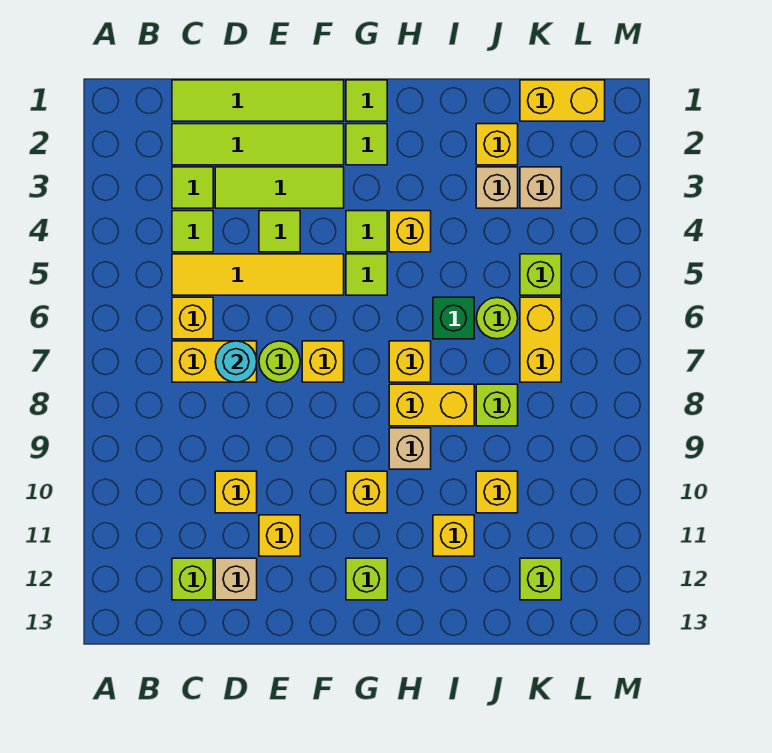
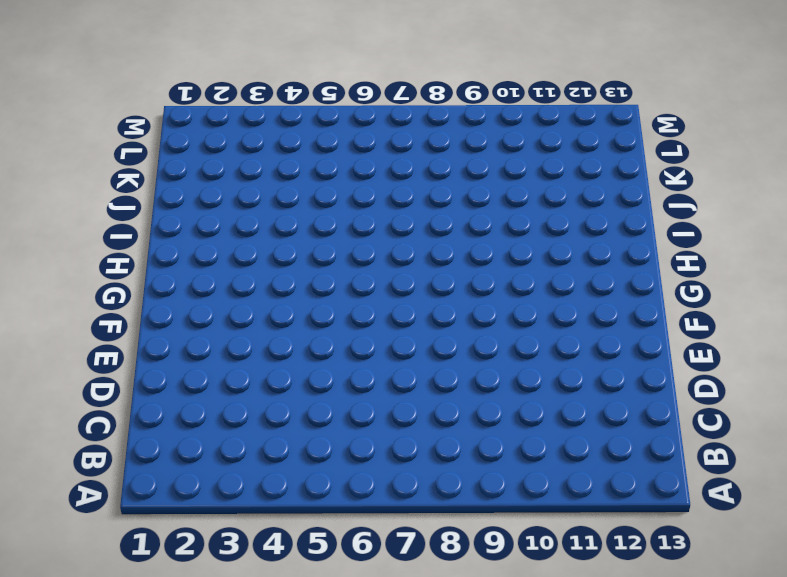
none -> lime tile C1:F1 level 1
none -> lime tile C2:F2 level 1
none -> lime tile C3 level 1
none -> lime tile C4 level 1

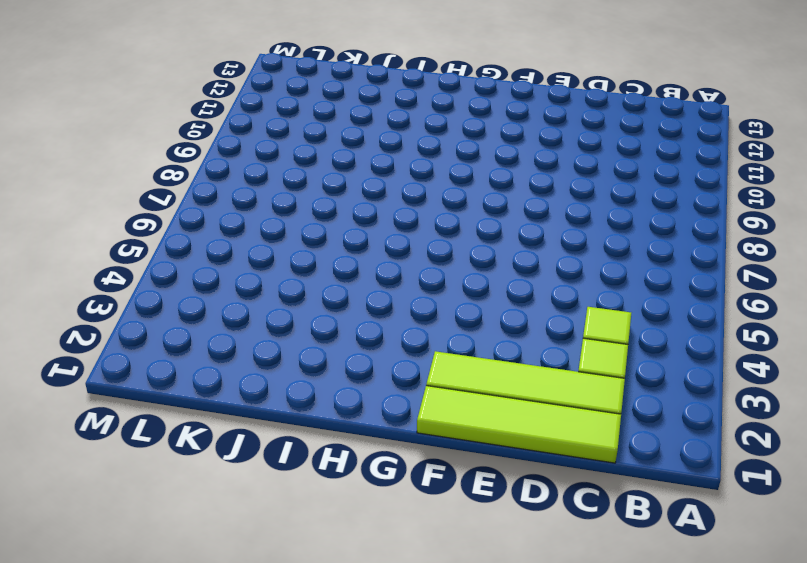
none -> yellow tile C5:F5 level 1
none -> yellow brick C6 level 1
none -> yellow brick C7:D7 level 1
none -> lime brick C12 level 1

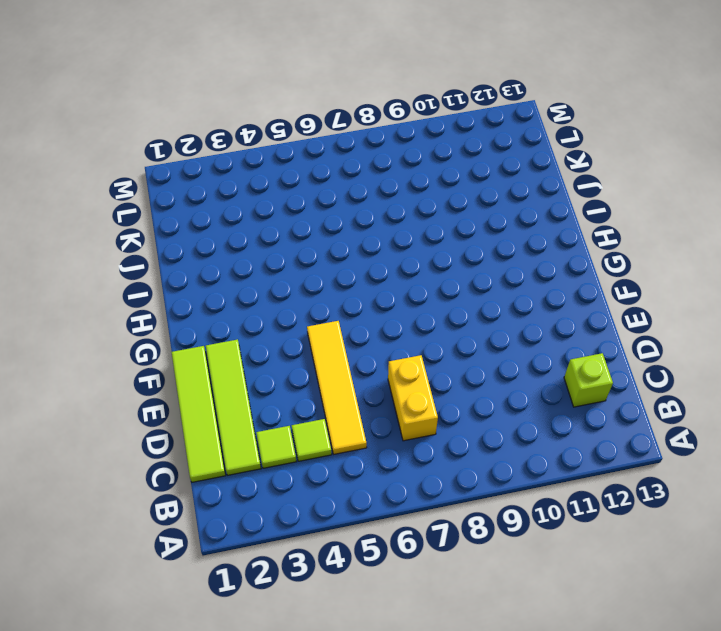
none -> yellow brick C6 level 1
none -> lime tile D3:F3 level 1
none -> yellow brick D10 level 1
none -> tan brick D12 level 1

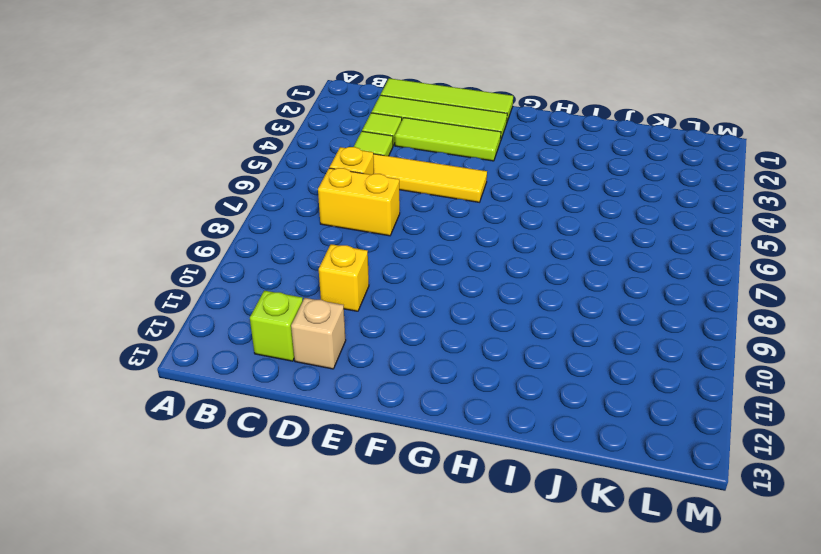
none -> lime tile E4 level 1
none -> lime round brick E7 level 1
none -> yellow brick E11 level 1
none -> yellow brick F7 level 1

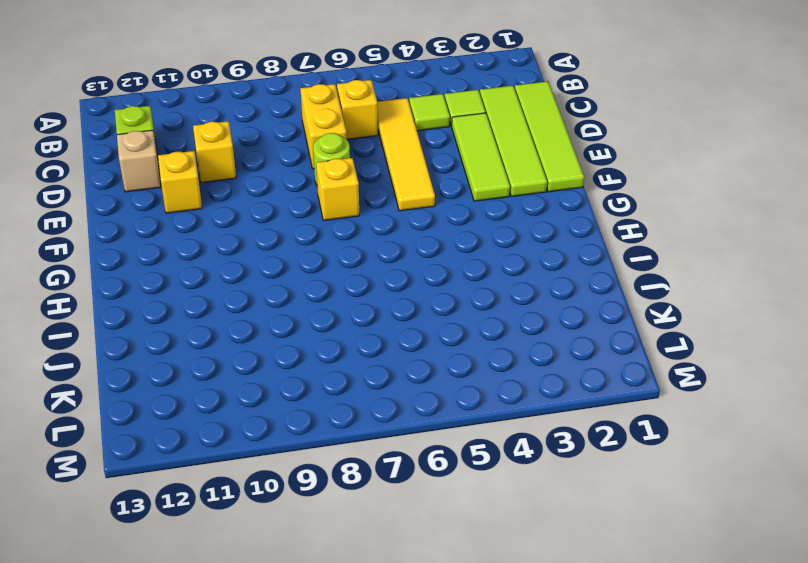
none -> lime tile E4 level 1
none -> lime tile G1 level 1
none -> lime tile G2 level 1
none -> lime tile G4 level 1

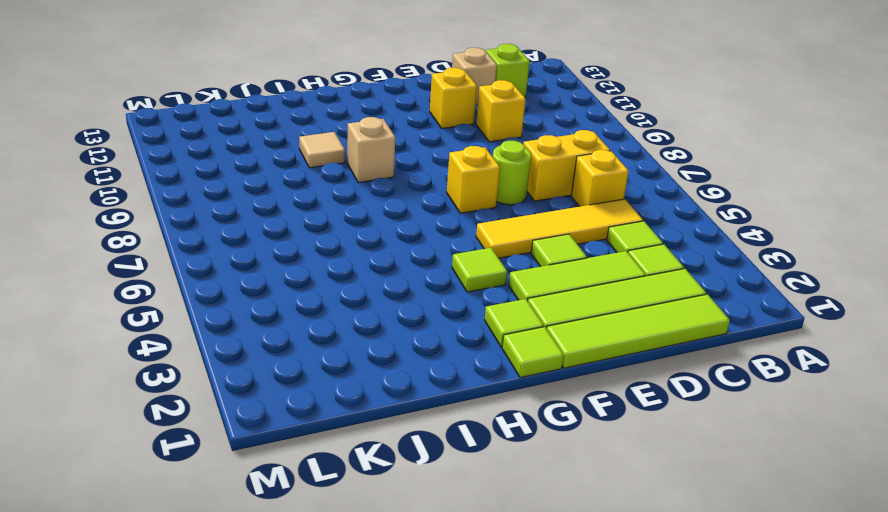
tan tile I10 level 1 -> none
none -> lime tile G5 level 1
none -> yellow brick G10 level 1
none -> lime brick G12 level 1
none -> yellow brick H4 level 1

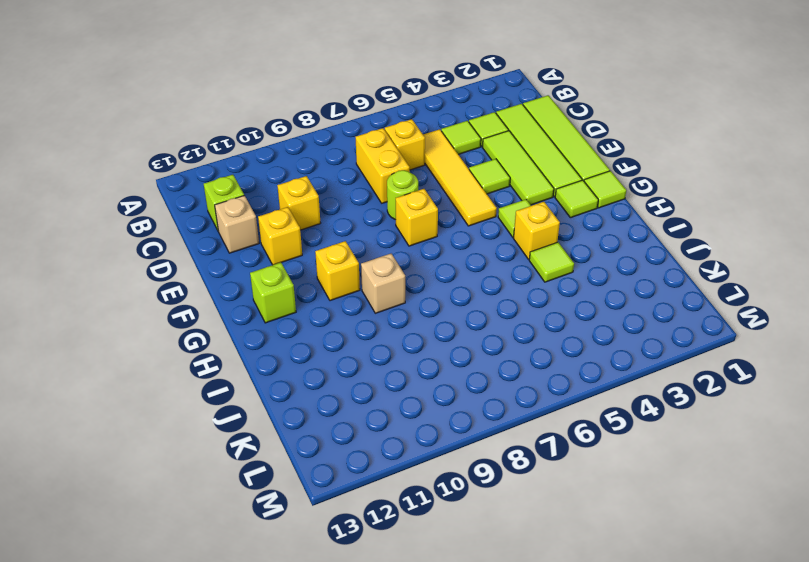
lime tile I4 level 1 -> lime tile G5 level 1
none -> yellow brick H7 level 1
none -> yellow brick H8:I8 level 1
none -> green brick I6 level 1
none -> yellow brick I11 level 1

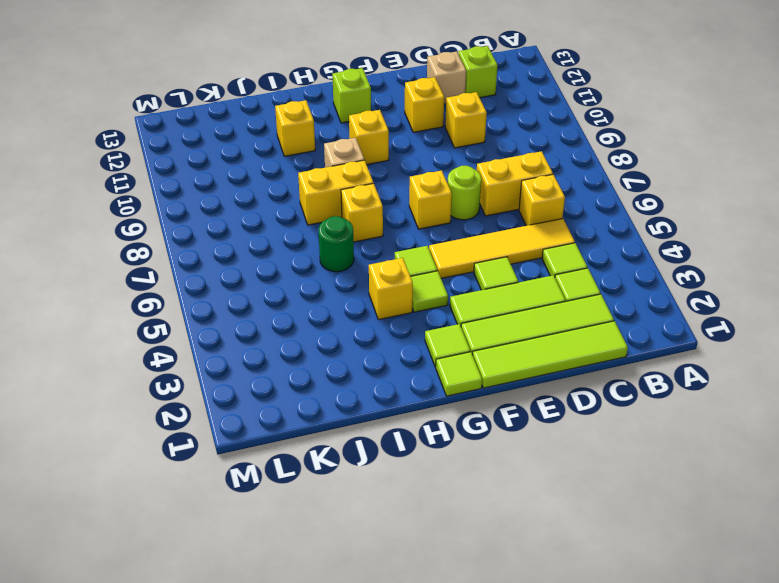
green round brick I6 level 1 -> green brick I6 level 1
none -> yellow brick J2 level 1
none -> tan brick J3 level 1
none -> lime round brick J6 level 1
none -> lime brick J8 level 1

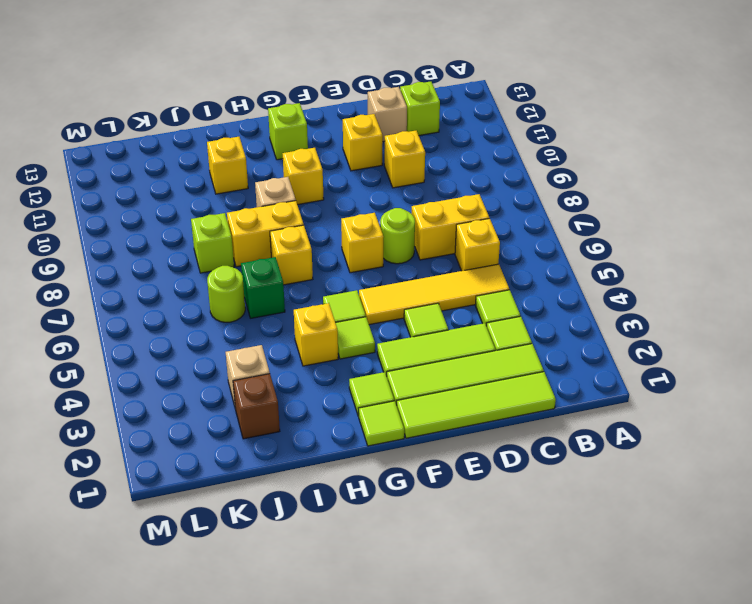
brown brick J2 level 1 -> yellow brick J2 level 1
none -> yellow brick J10 level 1
none -> yellow brick K1:L1 level 1
none -> tan brick K3 level 1
none -> lime brick K5 level 1

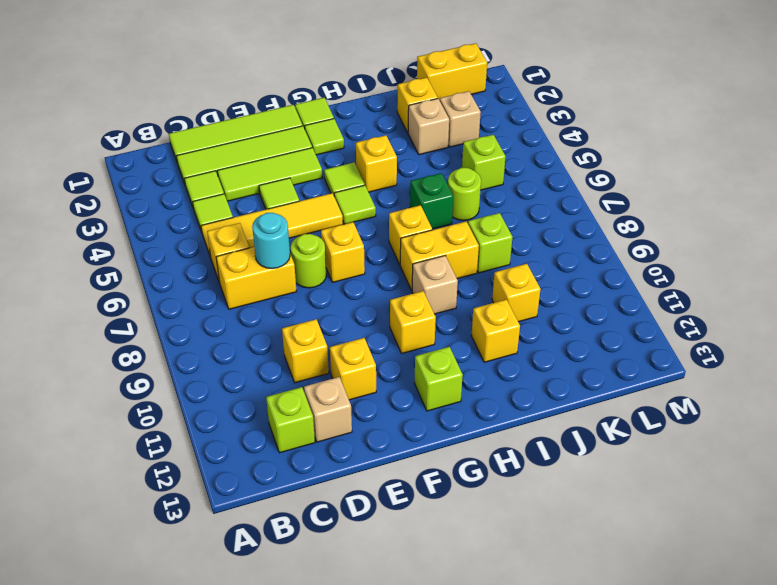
none -> yellow brick K6:K7 level 1
none -> lime brick K12 level 1

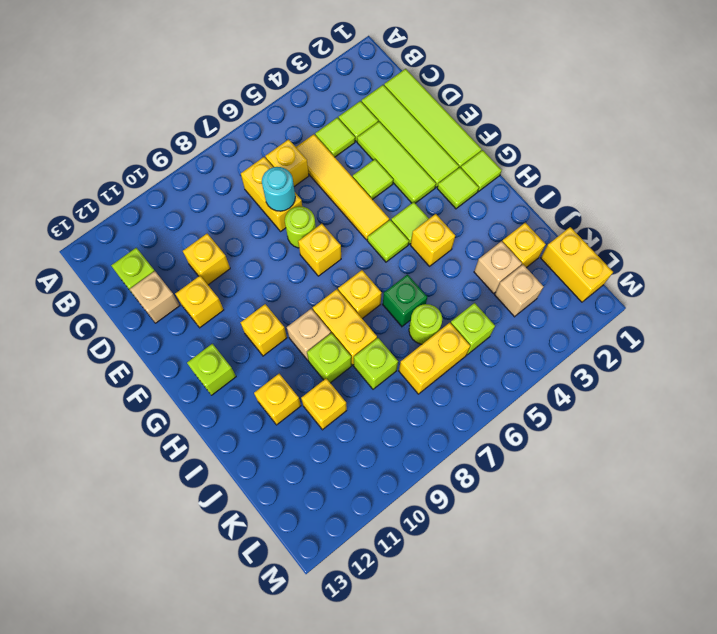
lime brick I9 level 1 -> lime brick K12 level 1

